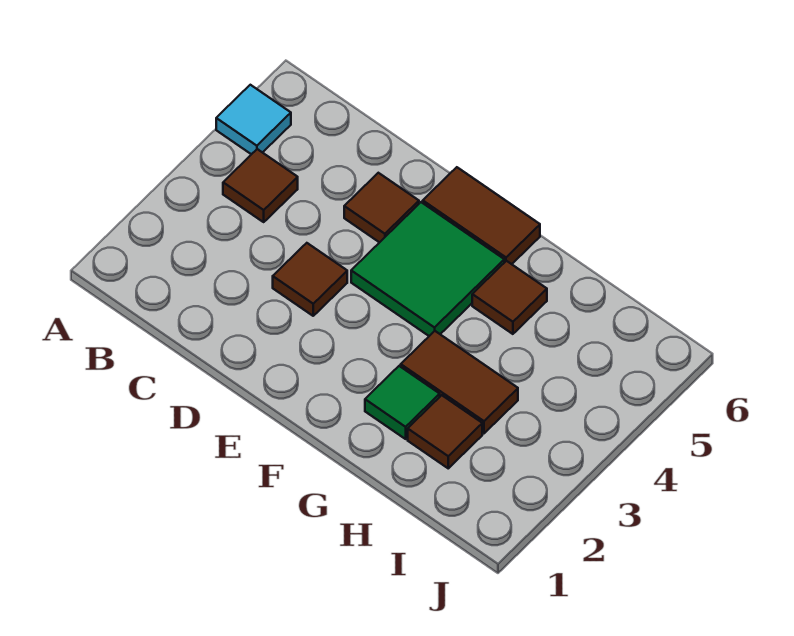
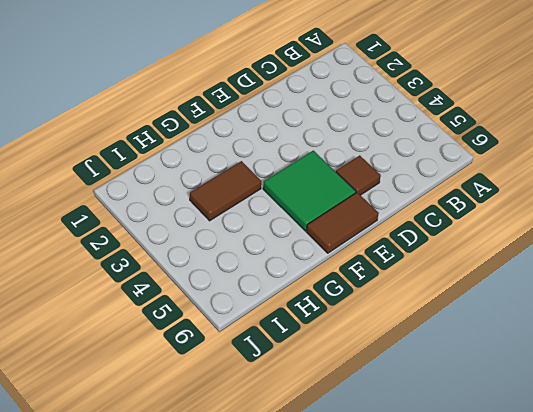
none -> cyan tile A5 level 1
none -> brown tile B4 level 1

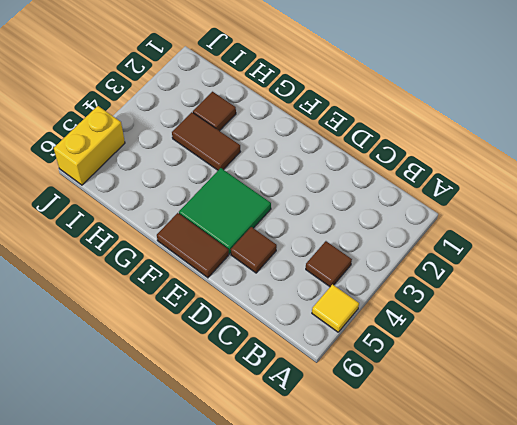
yellow tile A5 level 1 -> cyan tile A5 level 1
yellow brick J5:J6 level 1 -> none
none -> brown tile D3 level 1
none -> green tile G2 level 1

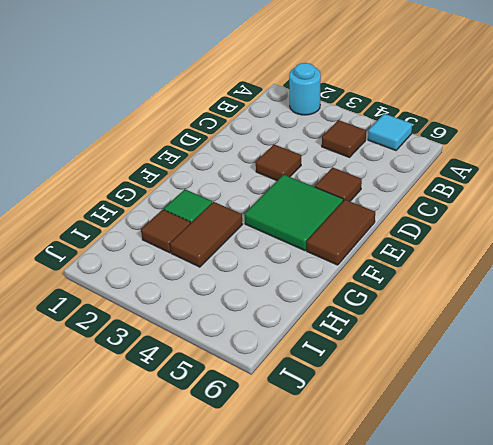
cyan round brick A2 level 1 -> none
none -> brown tile G5 level 1

